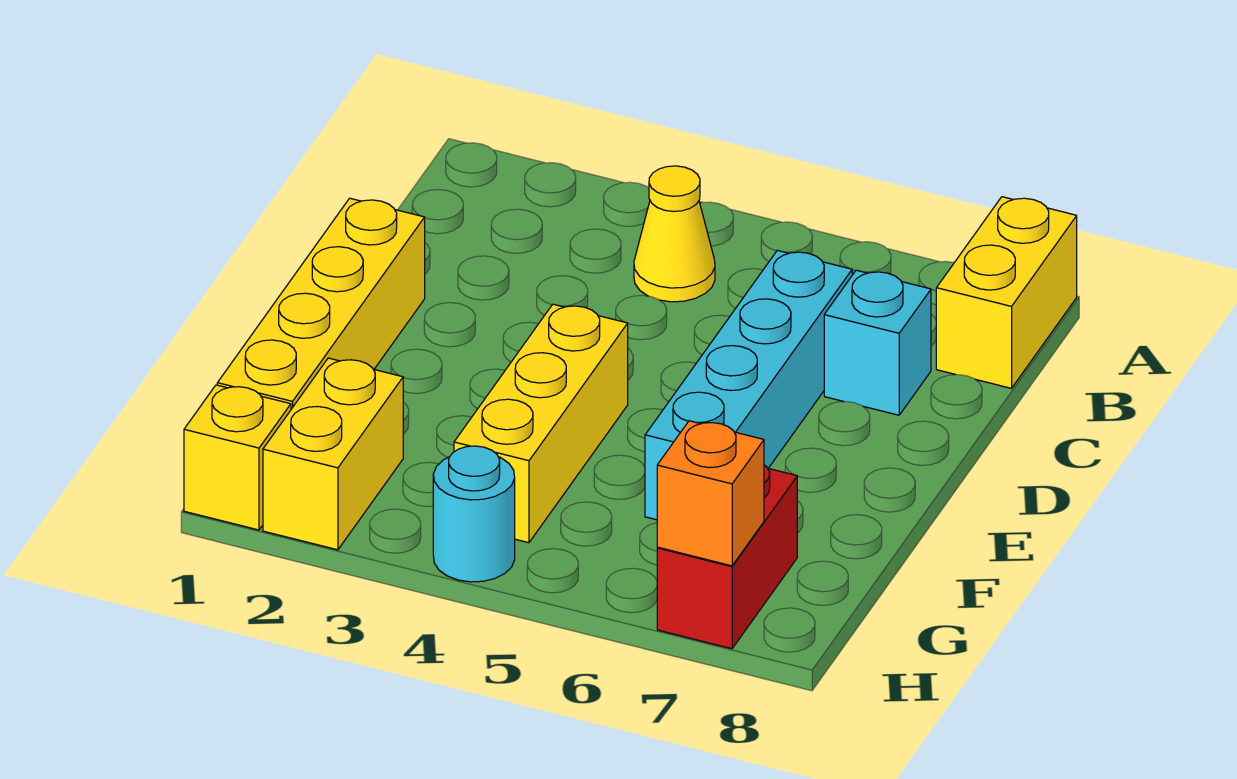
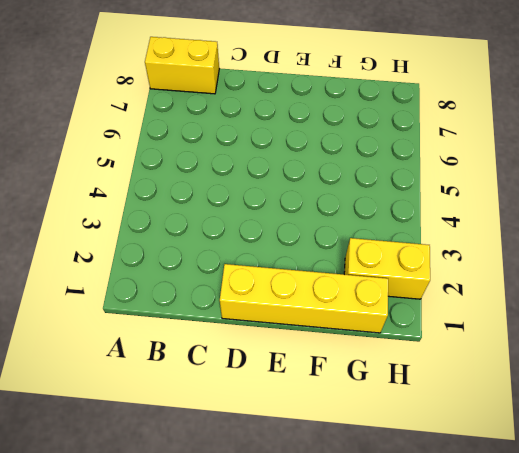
none -> yellow cone B4 level 1
none -> cyan brick C6:F6 level 1

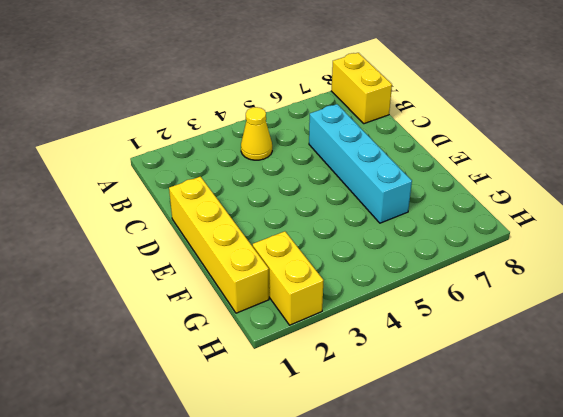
none -> cyan brick C7 level 1
none -> yellow brick E4:G4 level 1

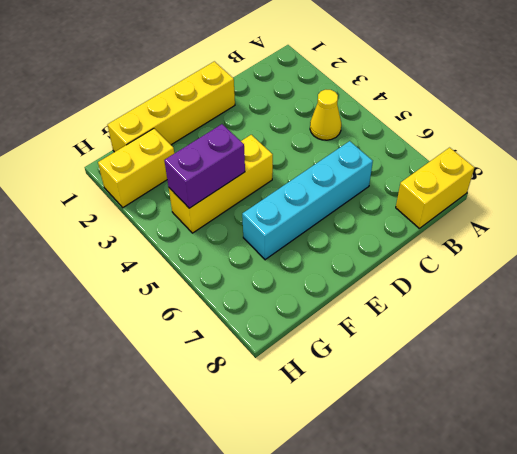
purple brick F4:G4 level 2 -> none
none -> cyan brick C7 level 1
none -> red brick G7:H7 level 1

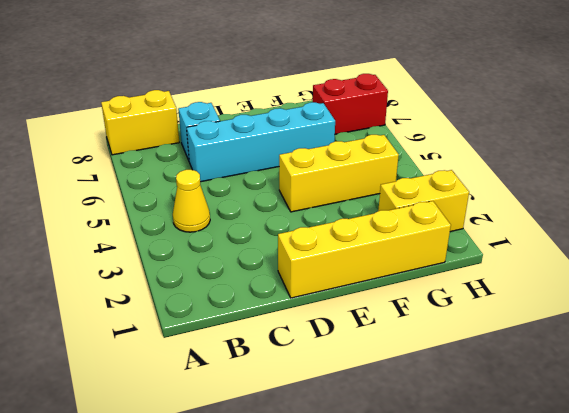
none -> yellow brick H1 level 1
none -> cyan round brick H4 level 1

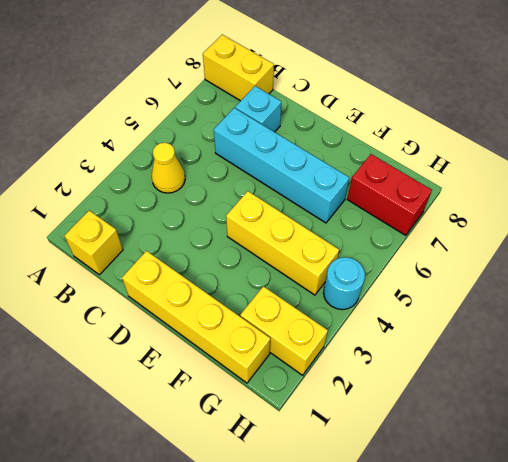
yellow brick B1 level 1 -> yellow brick H1 level 1
none -> orange brick H7 level 2

